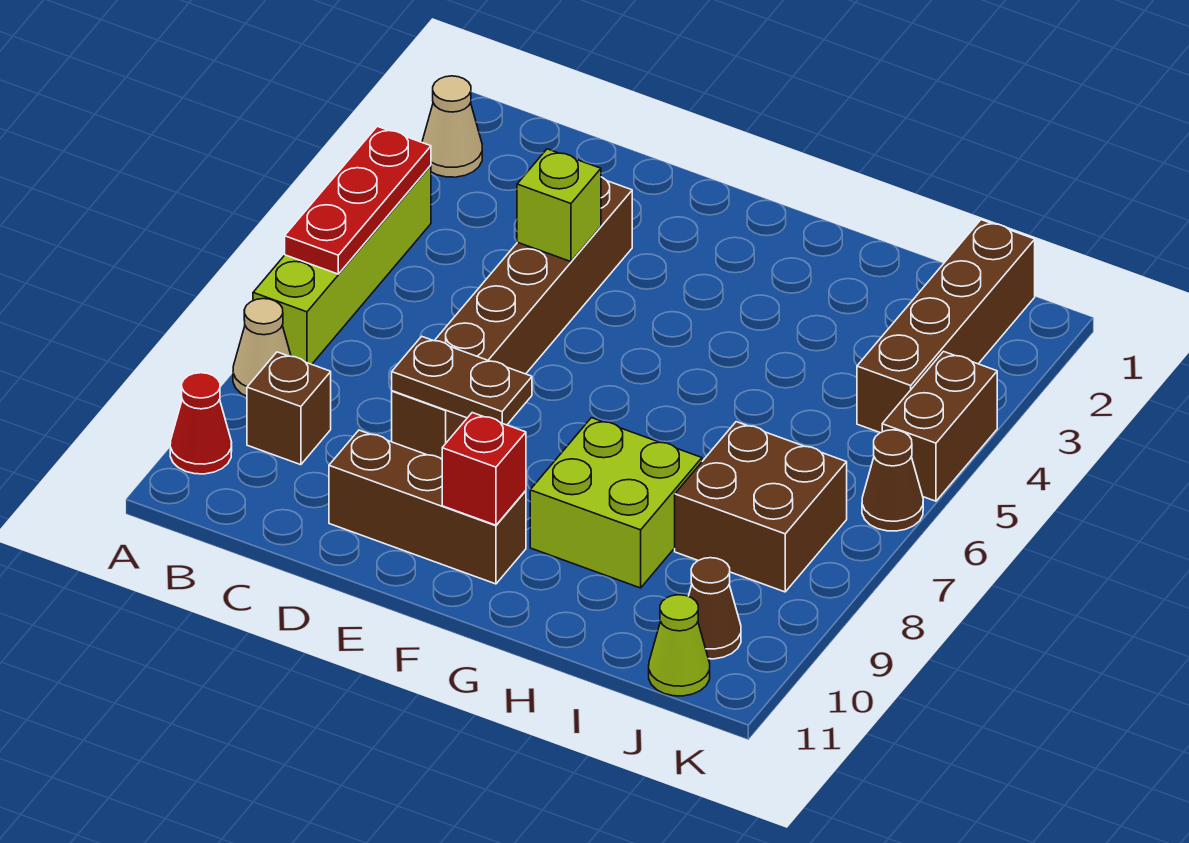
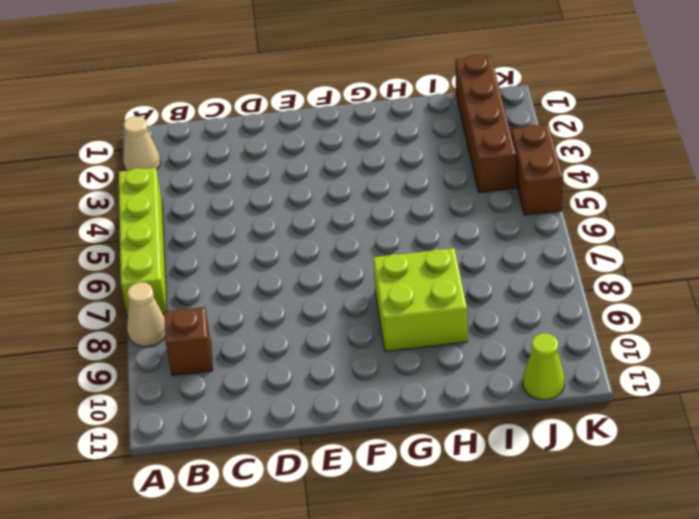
none -> red cone A10 level 1
none -> brown brick D3:D8 level 1
none -> brown brick D10:F10 level 1

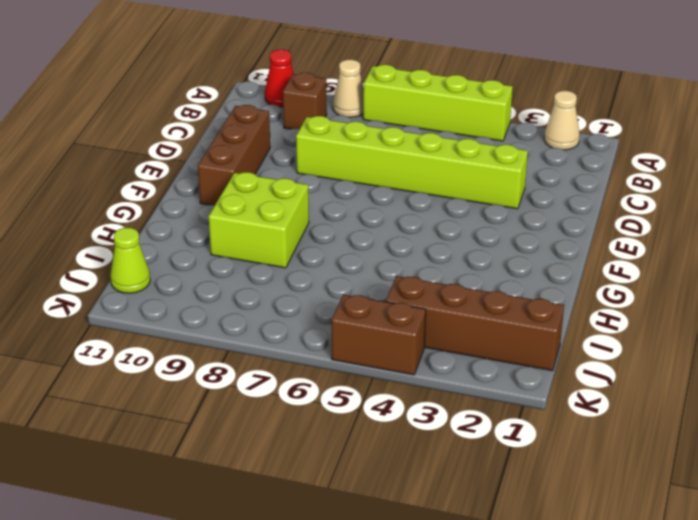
lime brick D3:D8 level 1 -> brown brick D3:D8 level 1
none -> brown brick I7:J8 level 1
none -> brown cone J10 level 1
none -> brown cone K6 level 1

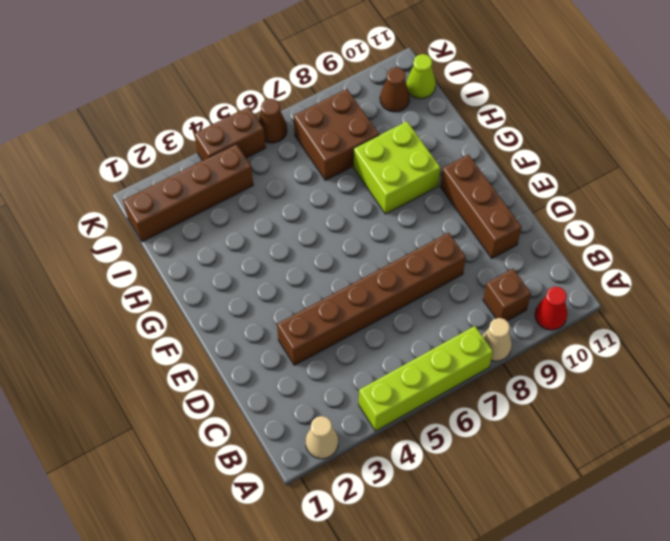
none -> red plate A4:A6 level 2
none -> lime brick D4 level 2
none -> brown plate D8:E8 level 2

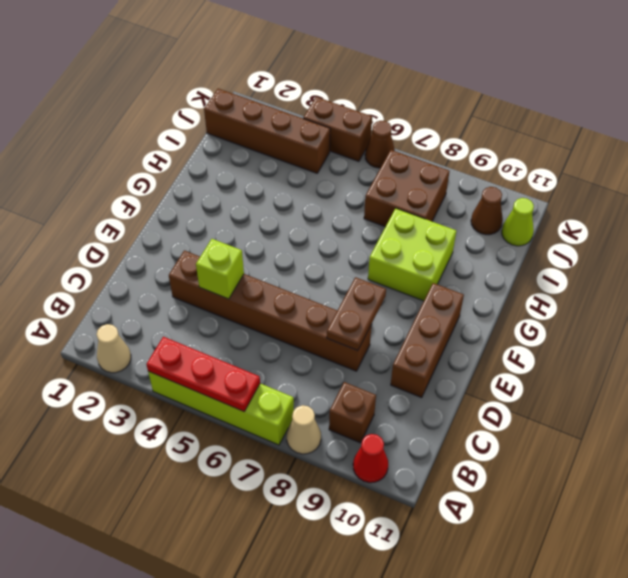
none -> red brick F10 level 2

